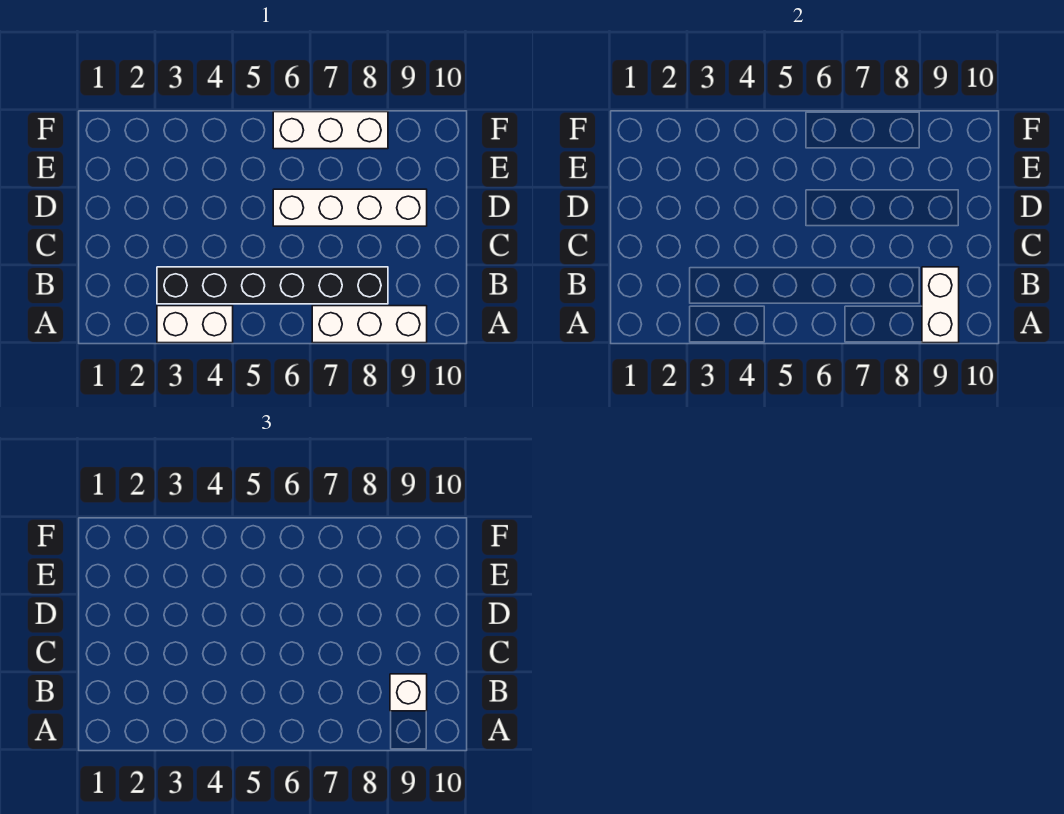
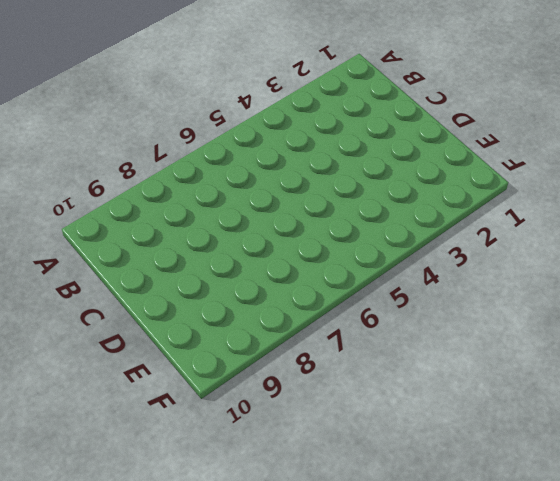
none -> white brick A3:A4 level 1
none -> white brick A7:A9 level 1

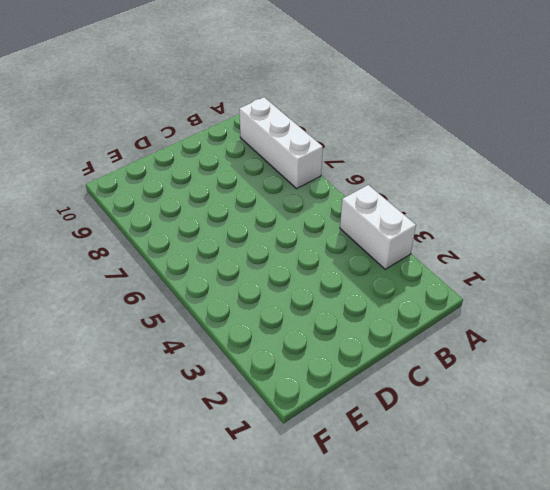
none -> black brick B3:B8 level 1
none -> white brick D6:D9 level 1

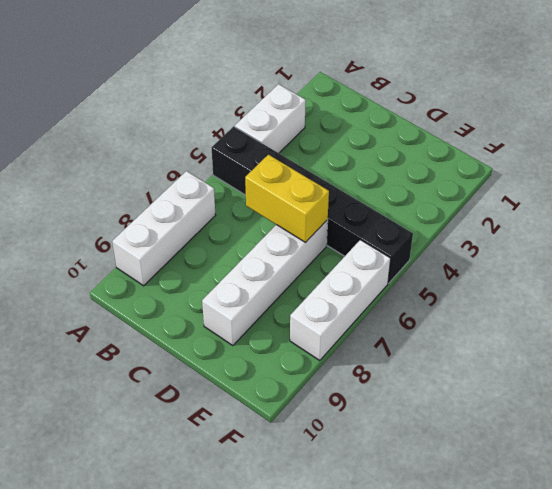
black brick A5:F5 level 1 -> black brick B3:B8 level 1
yellow brick C6:D6 level 2 -> none
none -> white brick A9:B9 level 2
none -> white brick B9 level 3

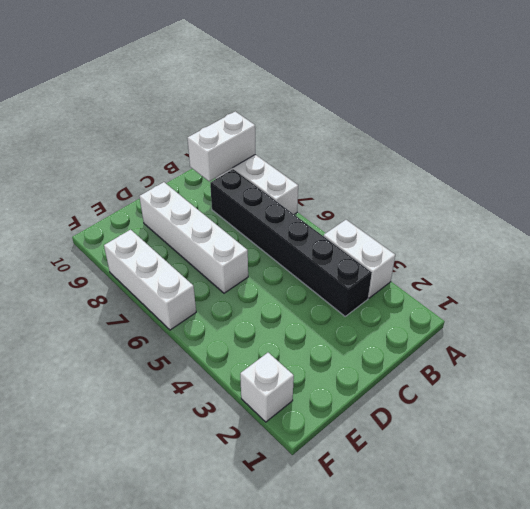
white brick F2 level 1 -> white brick B9 level 3

